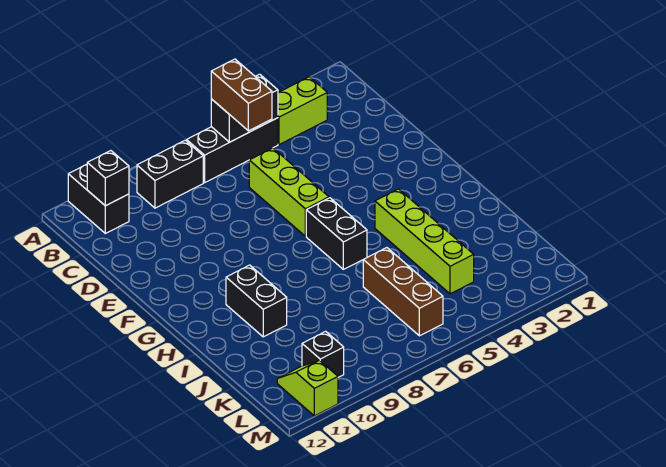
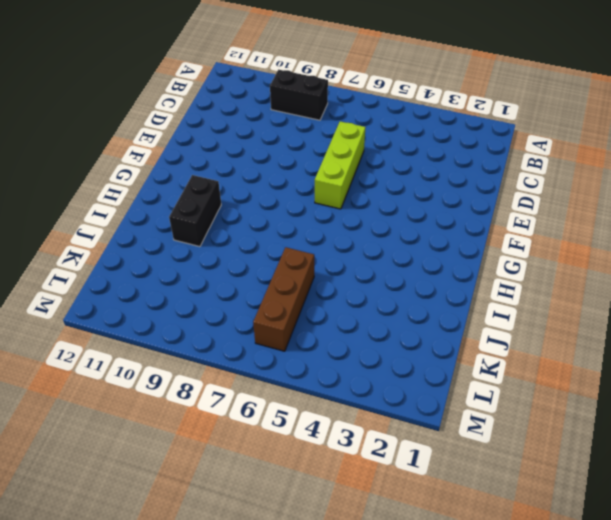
none -> black brick A11:B11 level 1
none -> lime brick B3:B4 level 1
none -> black brick B5:B7 level 1

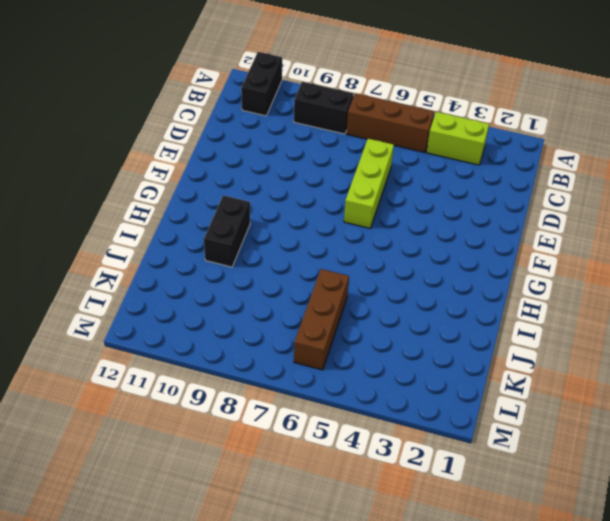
brown brick B5:B7 level 1 -> black brick B5:B7 level 1
none -> black brick G6:H6 level 1
none -> lime brick H4:K4 level 1
none -> black brick L10 level 1

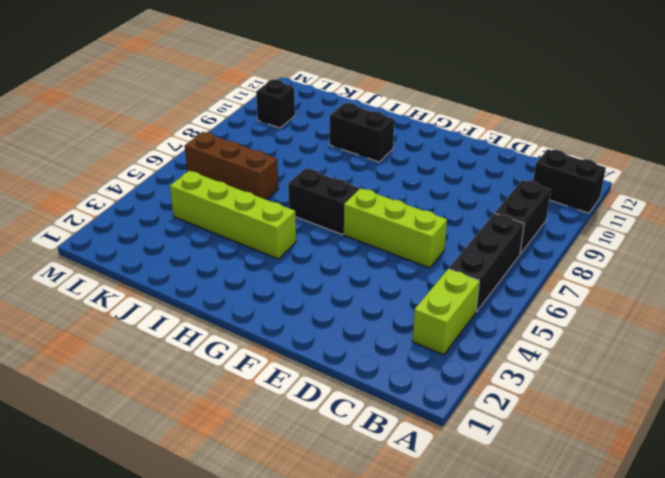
none -> lime slope L11:M11 level 1 top M
none -> black brick B5:B6 level 2
none -> black brick B11 level 2

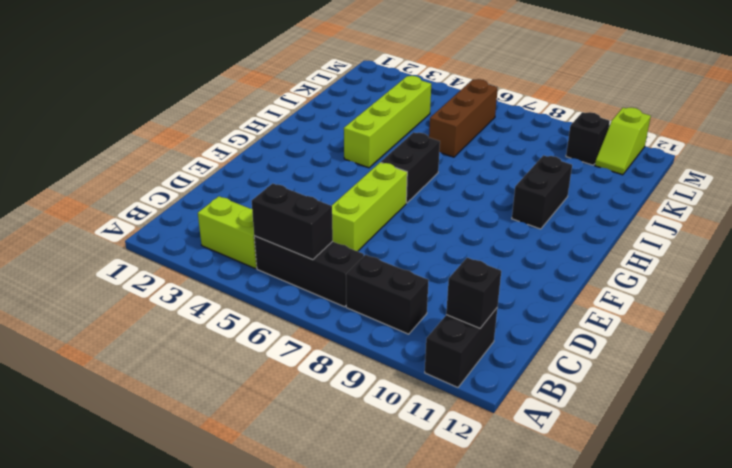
none -> brown brick B6:C6 level 3

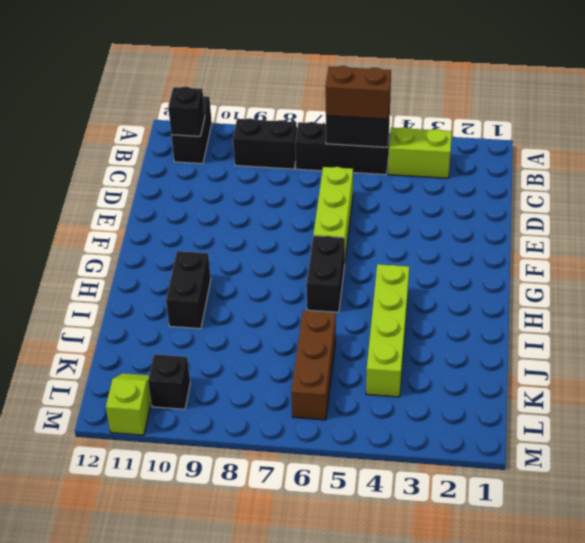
brown brick B5:B6 level 3 -> brown brick B6:C6 level 3

